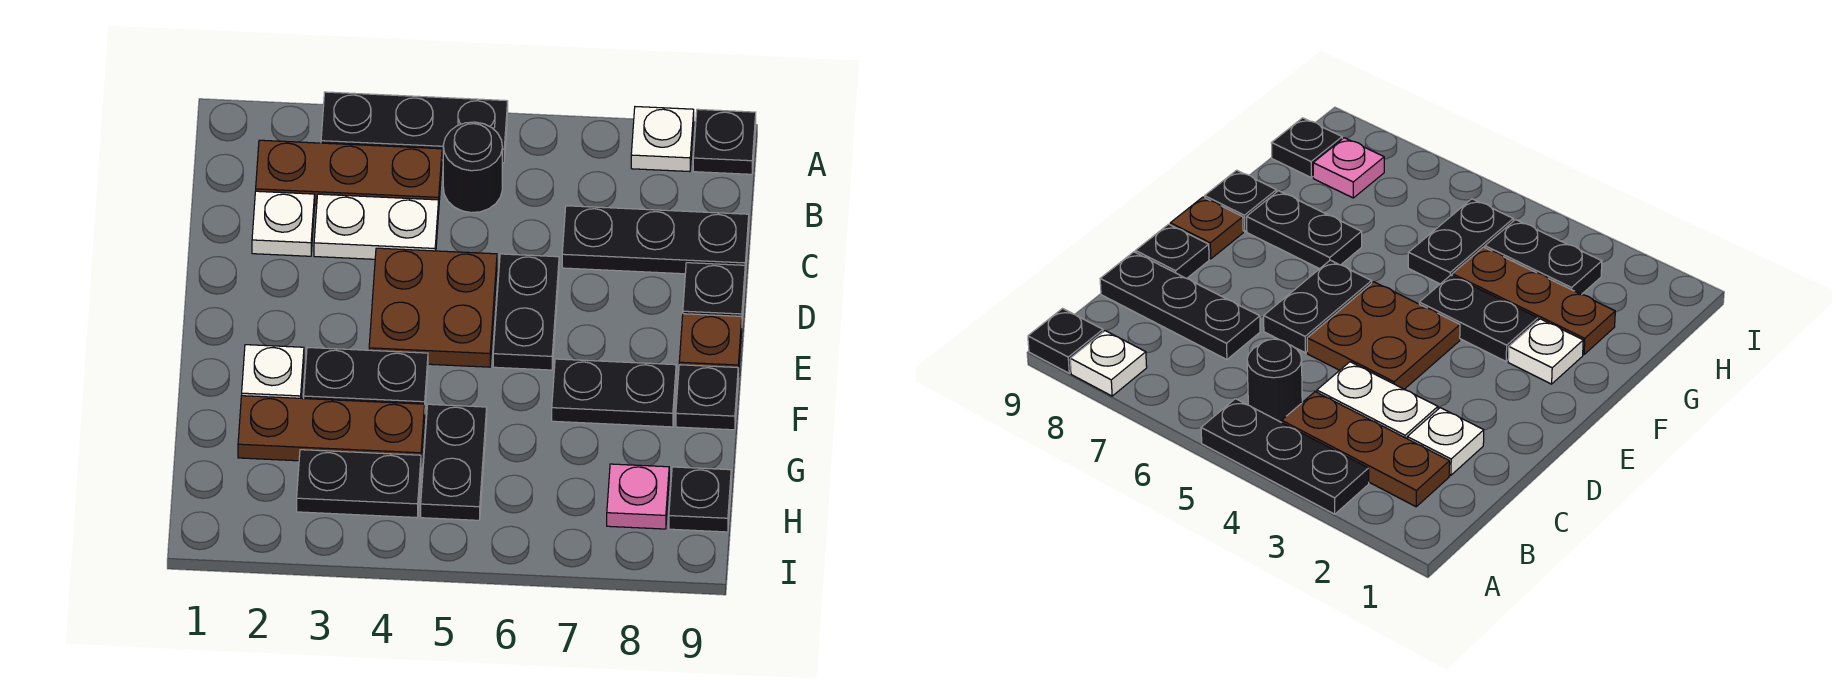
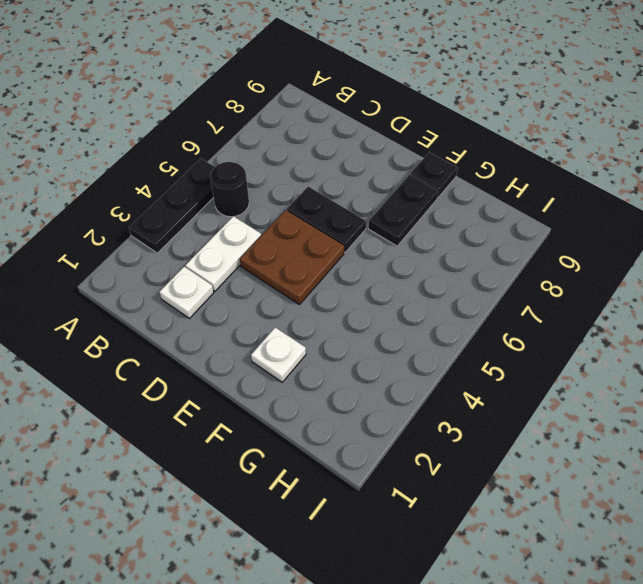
none -> white plate A8 level 1
none -> black plate A9 level 1
none -> brown plate B2:B4 level 1

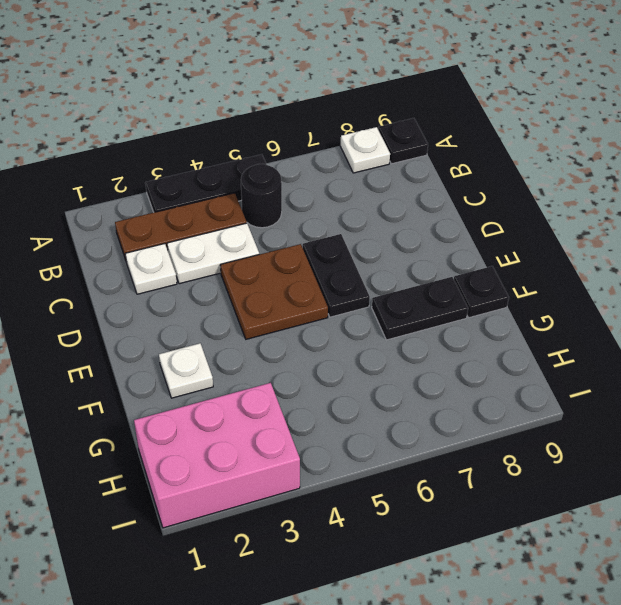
pink brick H1:I3 level 1 -> black plate H3:H4 level 1
none -> black plate C7:C9 level 1
none -> black plate D9 level 1
none -> brown plate E9 level 1

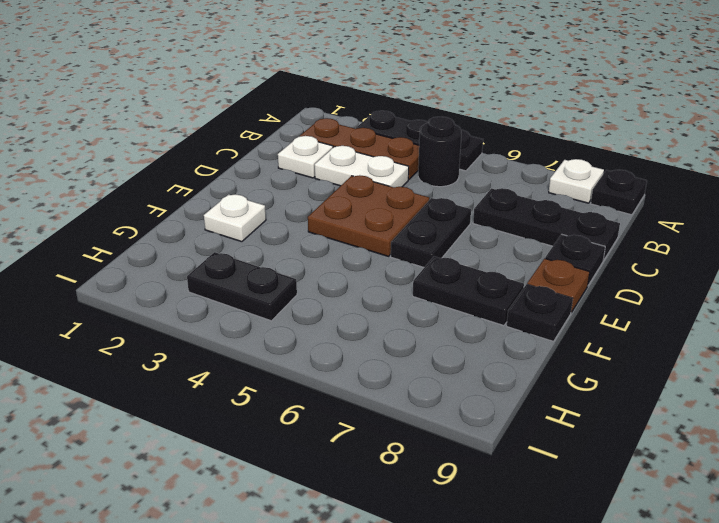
none -> black plate F3:F4 level 1
none -> brown plate G2:G4 level 1
none -> black plate G5:H5 level 1

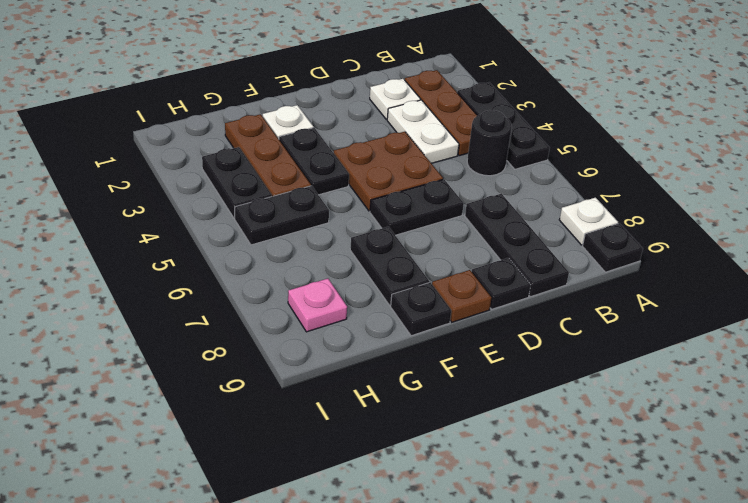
none -> black plate H9 level 1

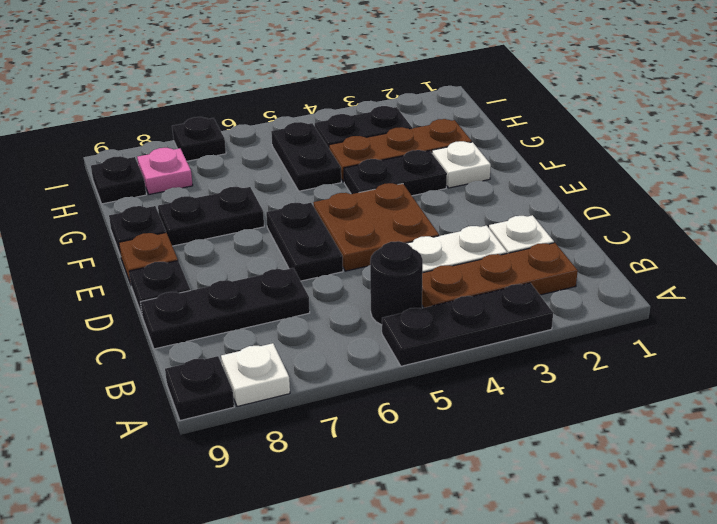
black plate I7 level 1 -> none

